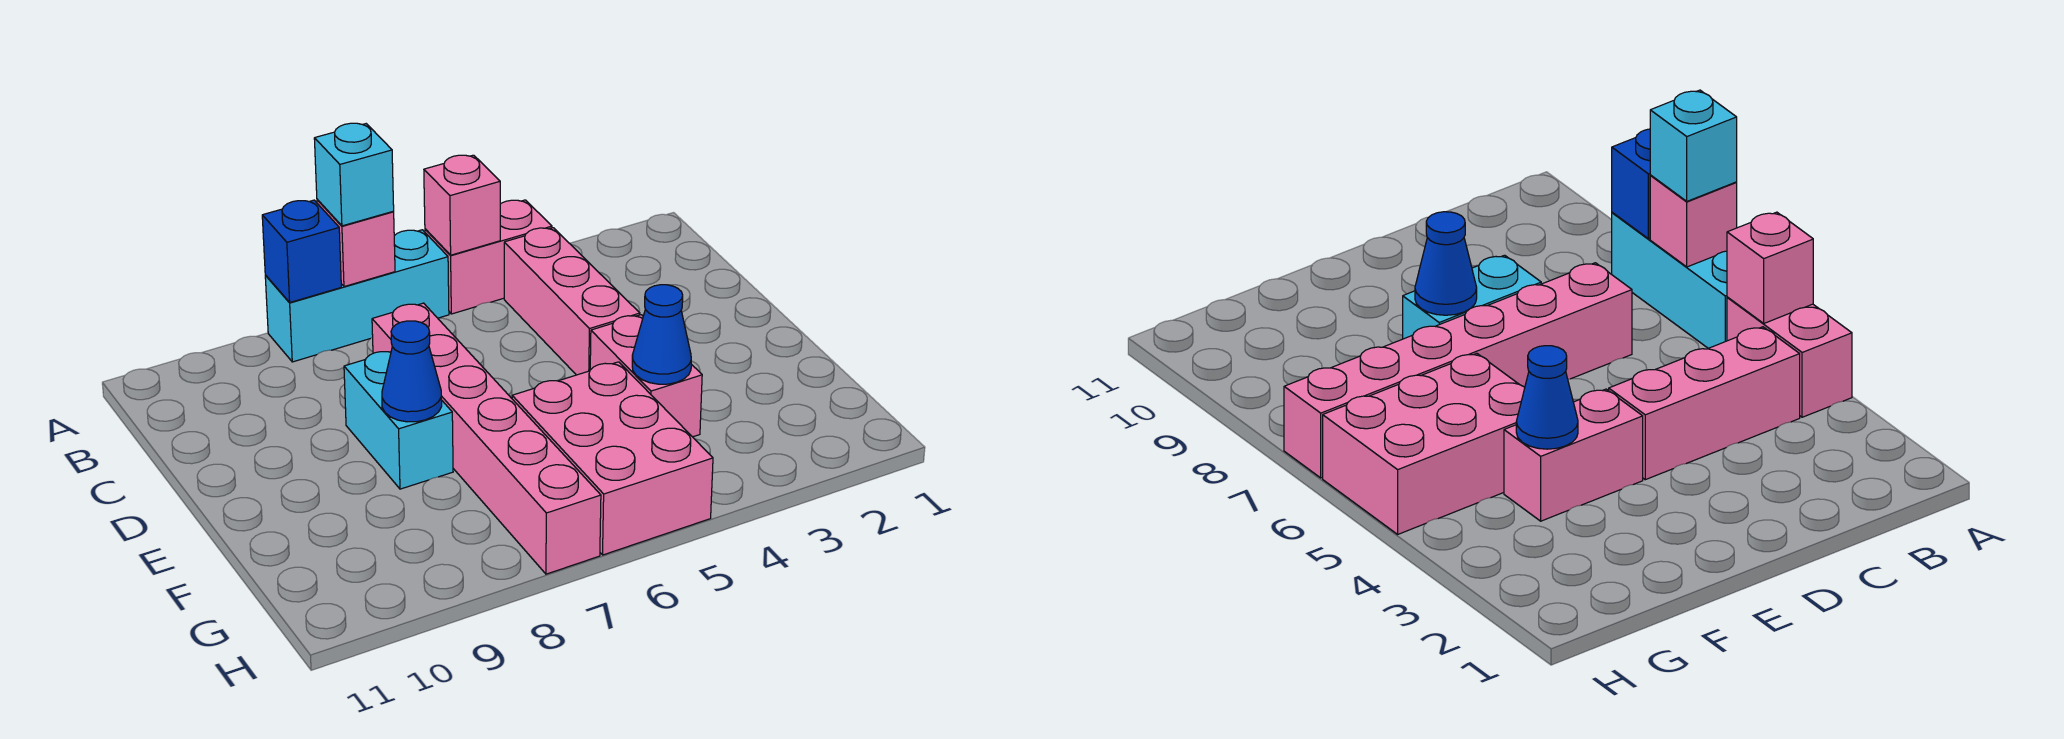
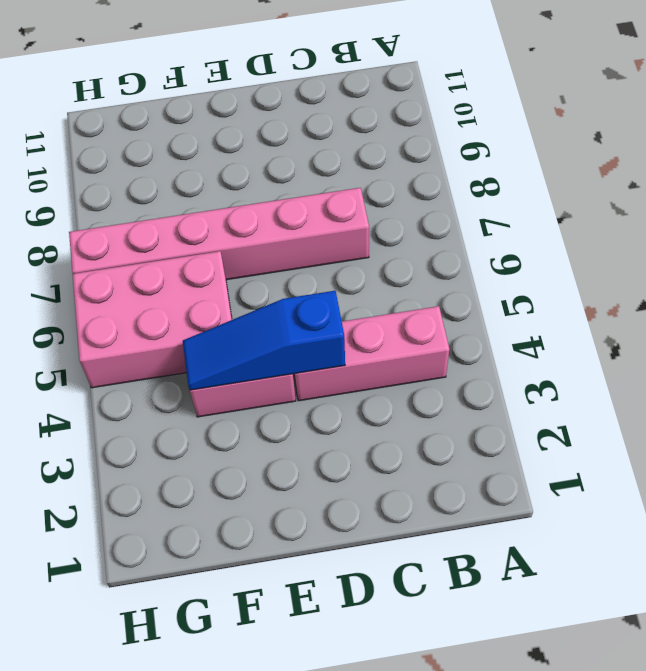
blue slope D4:F4 level 2 top D -> blue cone F4 level 2
none -> pink brick A4:A5 level 1
none -> cyan brick A6:A8 level 1
none -> cyan brick D8:E8 level 1

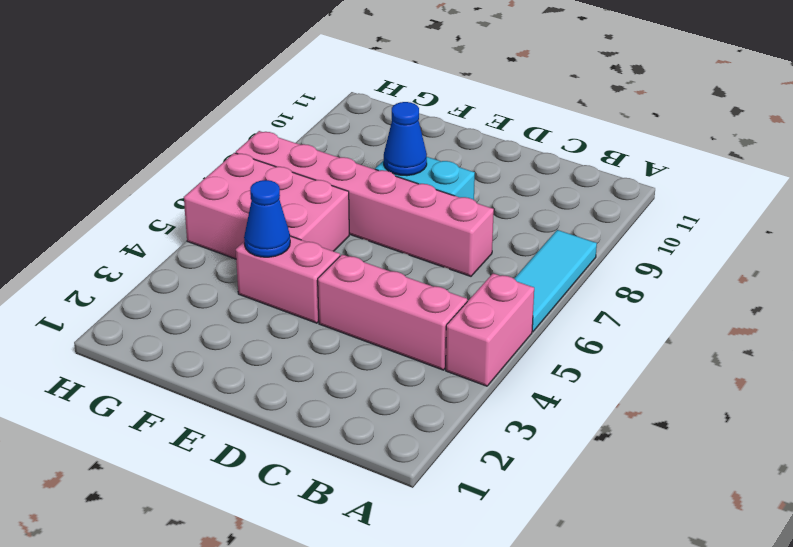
cyan tile A6:A8 level 1 -> cyan brick A6:A8 level 1
none -> pink brick A5 level 2
none -> pink brick A7 level 2
none -> blue brick A8 level 2

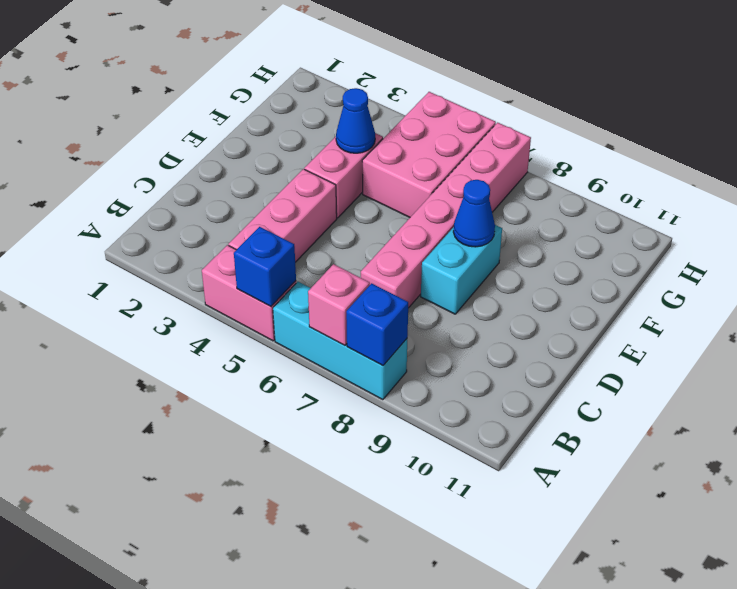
blue brick A5 level 2 -> pink brick A5 level 2
none -> cyan brick A7 level 3

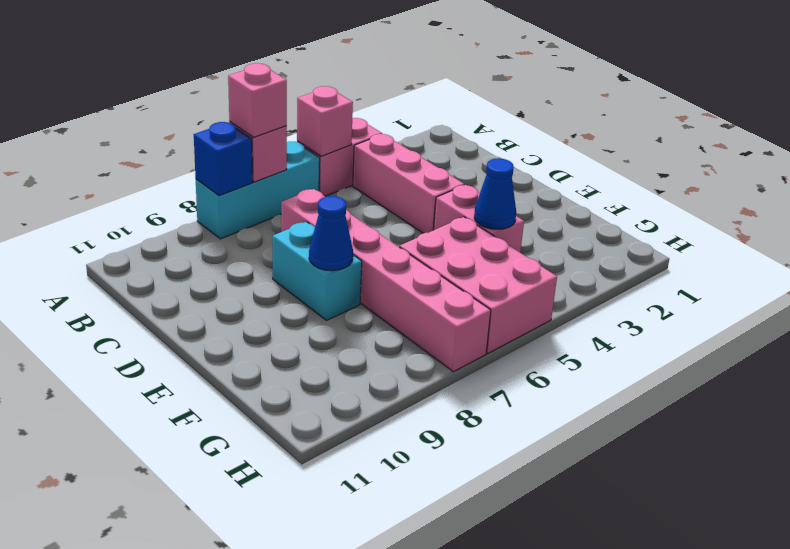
pink brick A7 level 3 -> cyan brick A7 level 3

